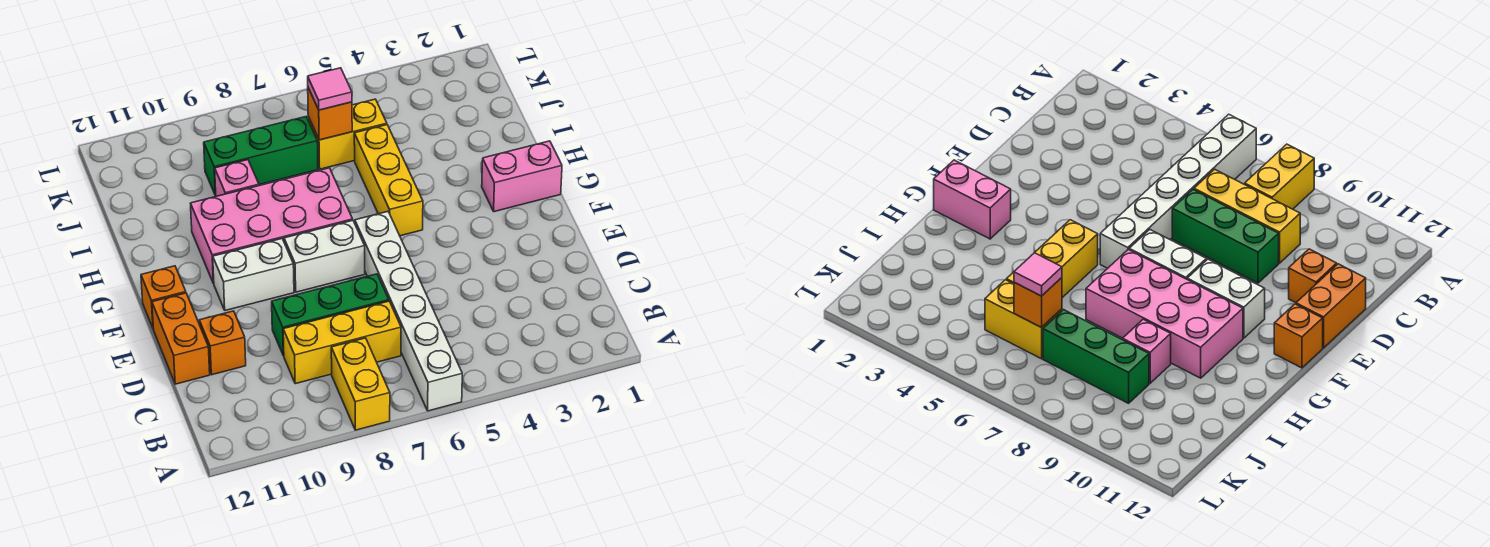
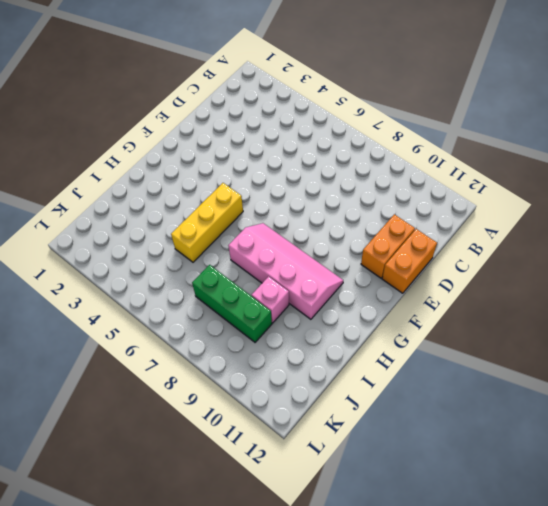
orange brick D11:E11 level 1 -> orange brick D11 level 1
pink slope G7:H10 level 1 top H -> pink brick G7:H10 level 1
none -> white brick A6:F6 level 1
none -> yellow brick A8:B8 level 1
none -> yellow brick C7:C9 level 1

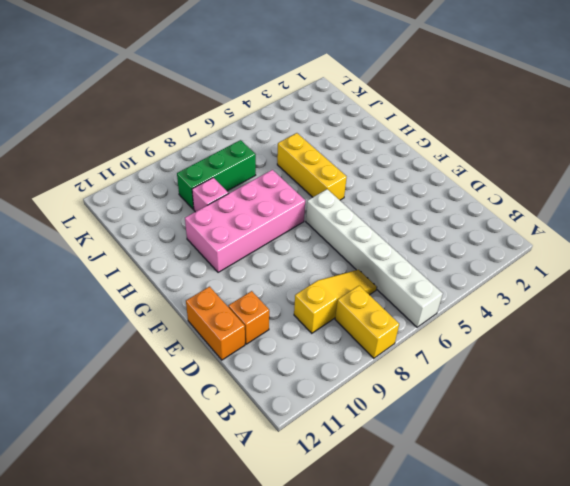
yellow slope C7:C9 level 1 top 9 -> yellow brick C7:C9 level 1
none -> green brick D7:D9 level 1
none -> white brick F7:F8 level 1
none -> white brick F9:F10 level 1

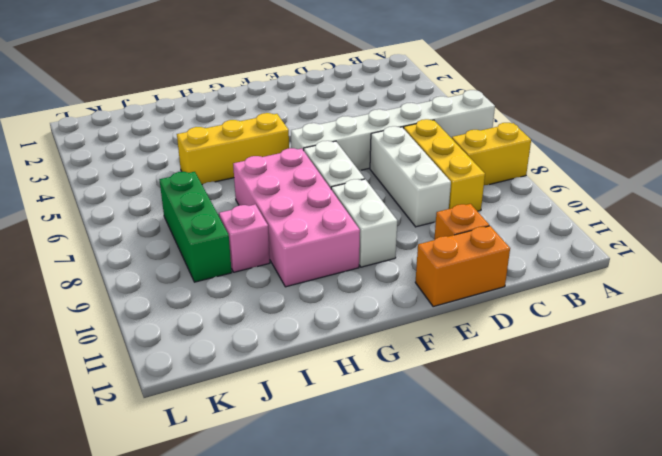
white brick D7:D9 level 1 -> green brick D7:D9 level 1
none -> orange brick F12 level 1
none -> pink brick G1:G2 level 1
none -> yellow brick J5:J6 level 1

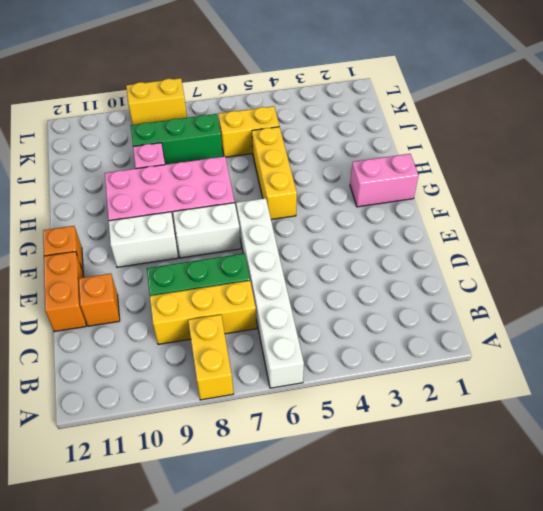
yellow brick L8:L9 level 1 -> none
none -> orange brick J6 level 2
none -> pink tile J6 level 3

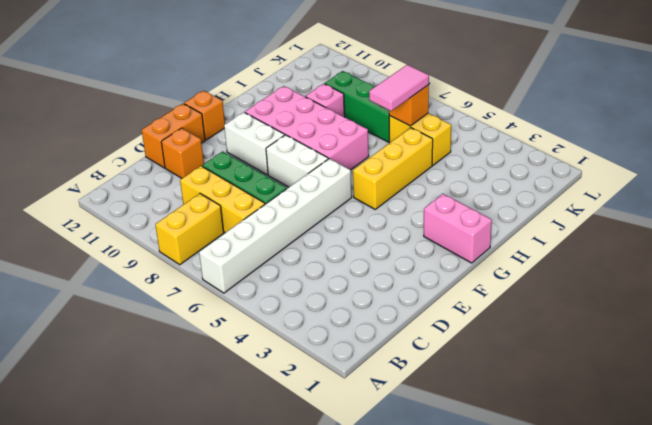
pink tile I6:J6 level 3 -> pink tile J6 level 3

